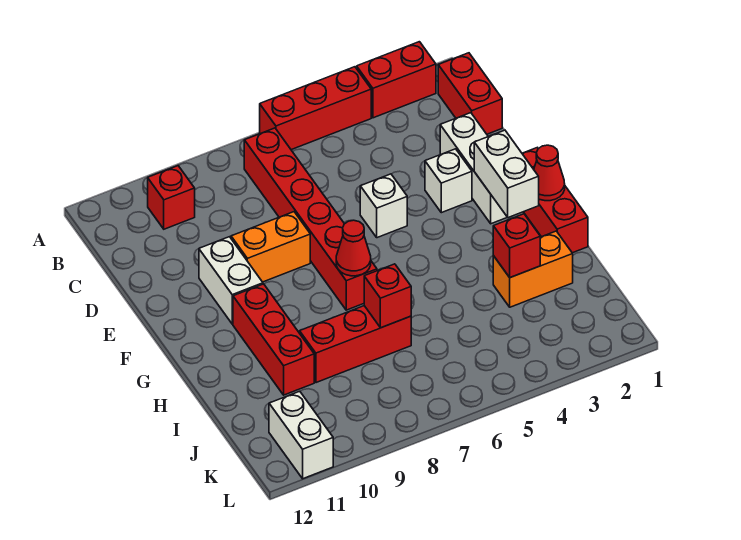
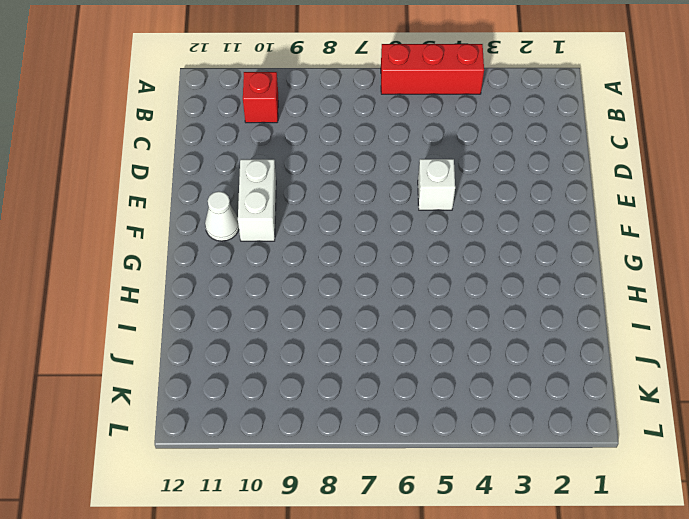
white cone F11 level 1 -> none
none -> red brick A2:A3 level 1
none -> red brick B1:C1 level 1
none -> red brick B7:G7 level 1

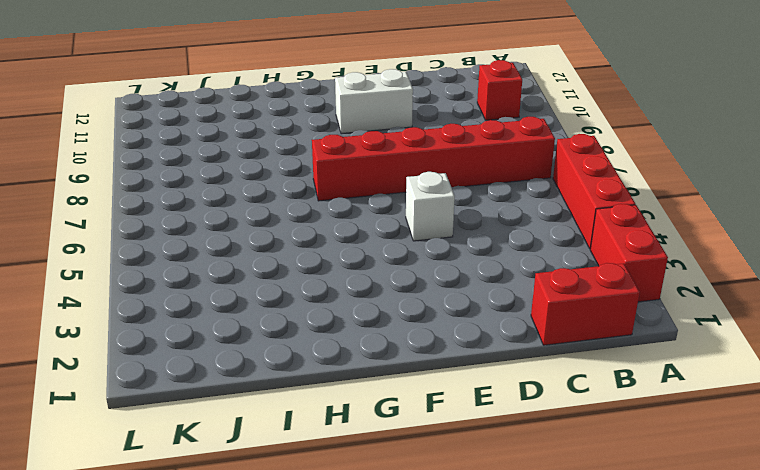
none -> white brick D2:F2 level 1
none -> white brick E3 level 1
none -> orange brick E8:E9 level 1

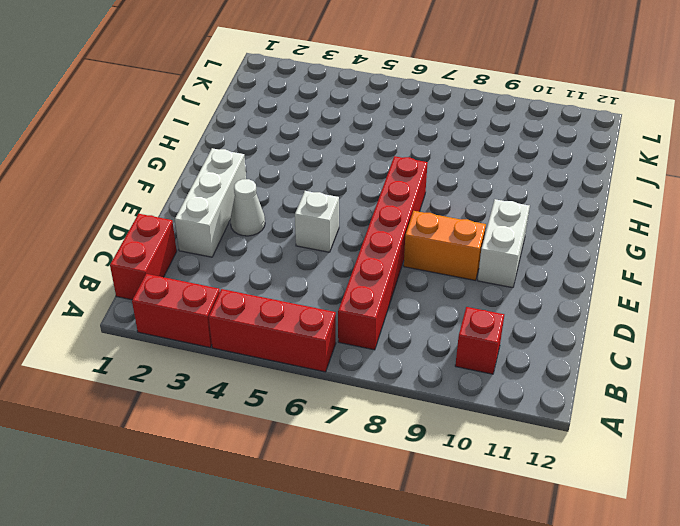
white cone E3 level 1 -> white brick E3 level 1
none -> red brick F1:H1 level 1
none -> red brick G10:I10 level 1
none -> orange brick I2:I3 level 1

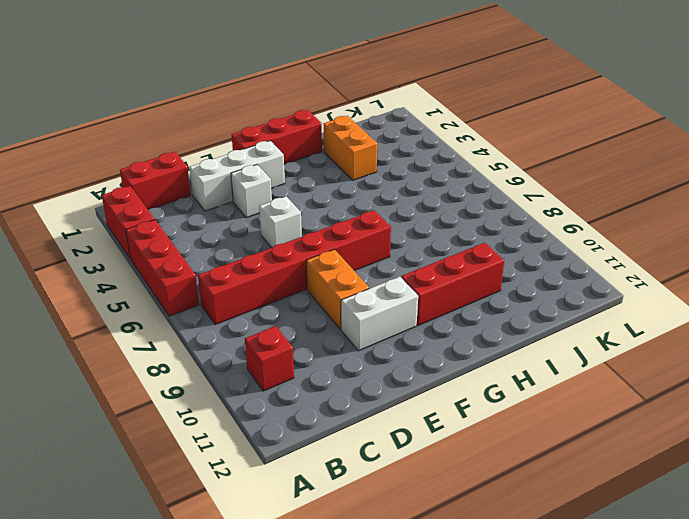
none -> red brick I7:I9 level 1
none -> white brick K11:L11 level 1
none -> white brick F2:G2 level 2

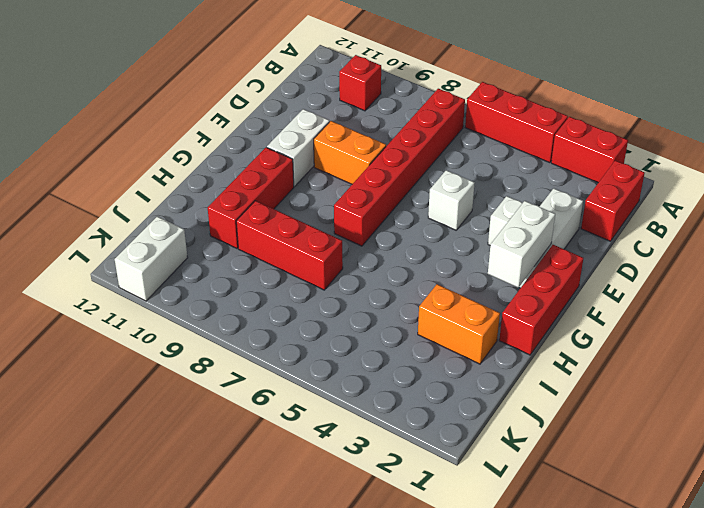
none -> red cone G1 level 2
none -> red cone G7 level 2
none -> red brick I3 level 2

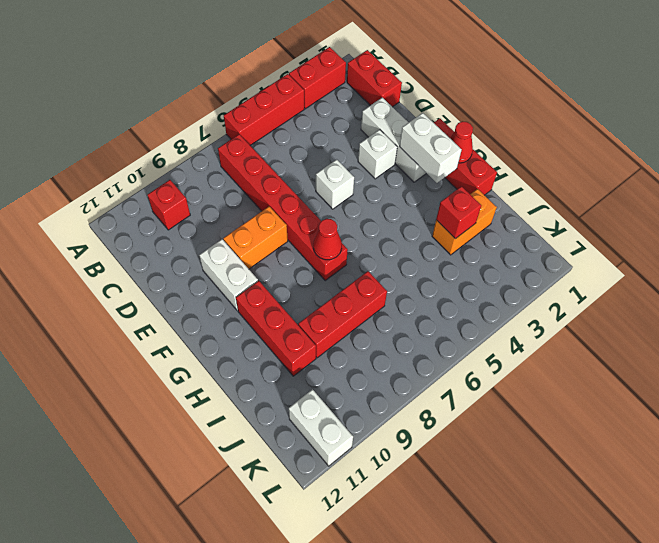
none -> red brick I7 level 2

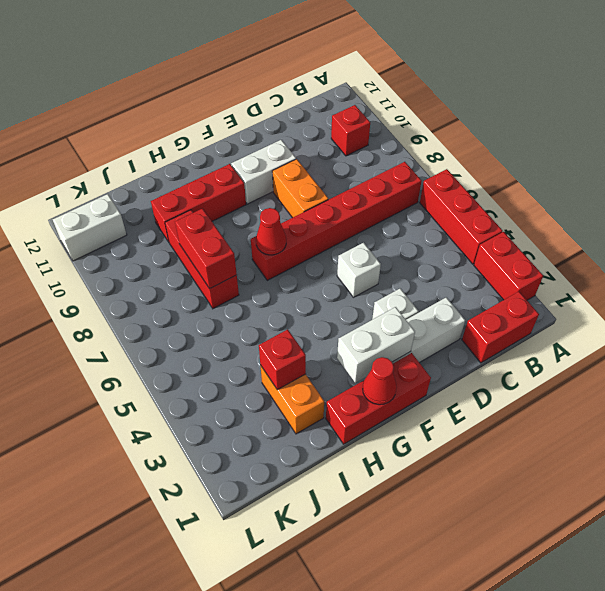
red brick I7:I8 level 2 -> red brick I7 level 2

